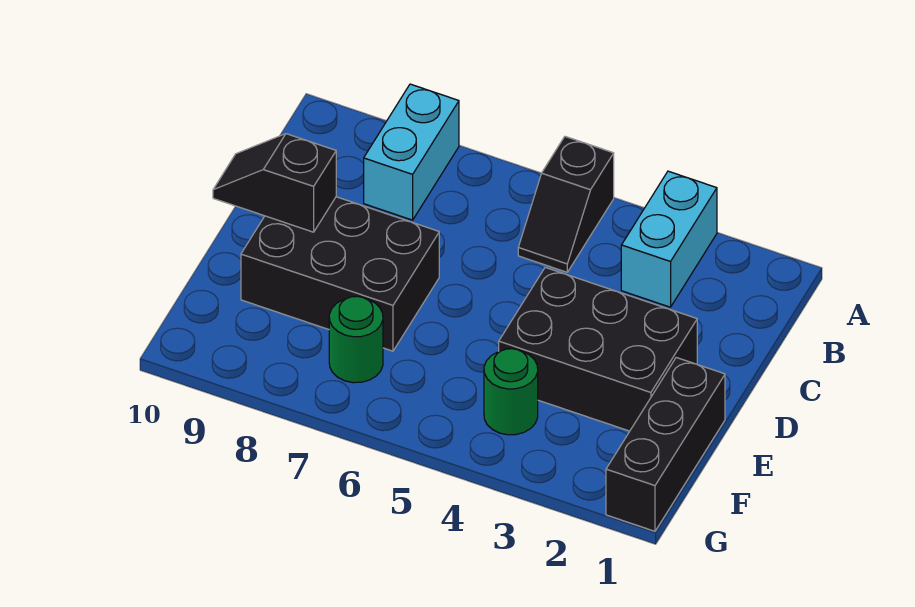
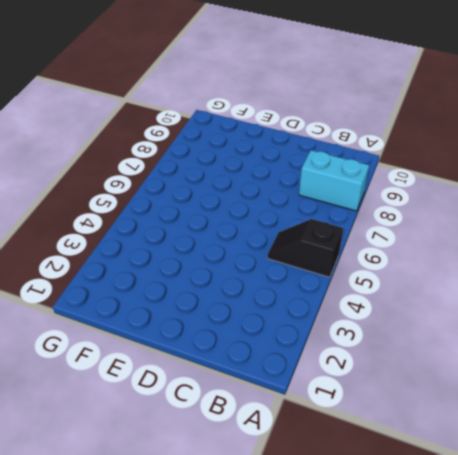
none -> cyan brick A3:B3 level 1
none -> black brick D2:E4 level 1

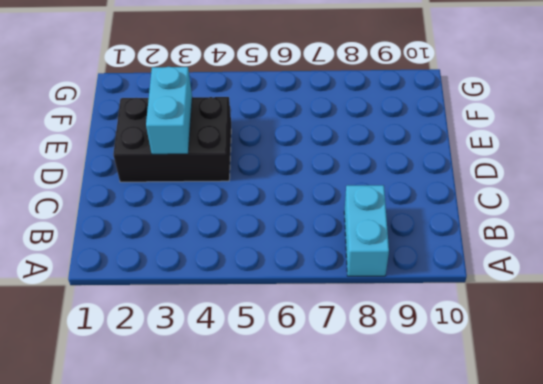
cyan brick D3:E3 level 2 -> cyan brick A3:B3 level 1
none -> black slope A5:B5 level 1 top A
none -> black brick D7:E9 level 1

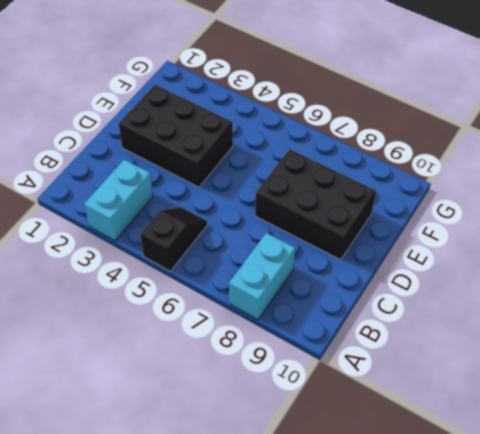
none -> black brick E1:G1 level 1
none -> green round brick F4 level 1

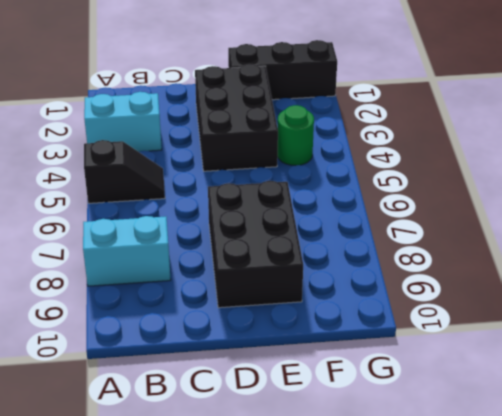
none -> green round brick F7 level 1
none -> black slope D9:D10 level 2 top 9

